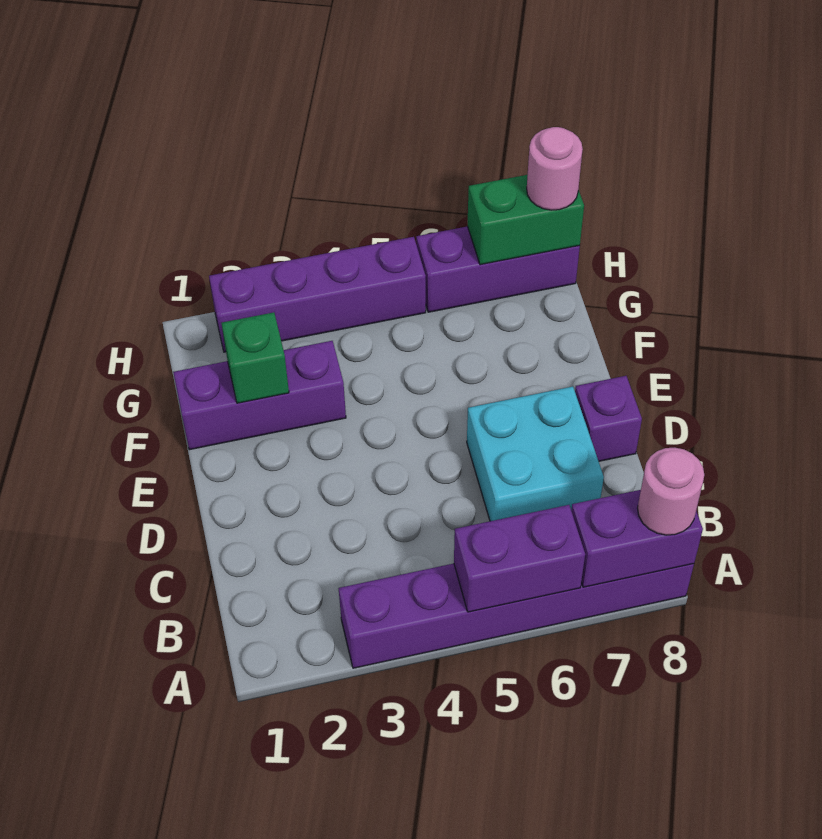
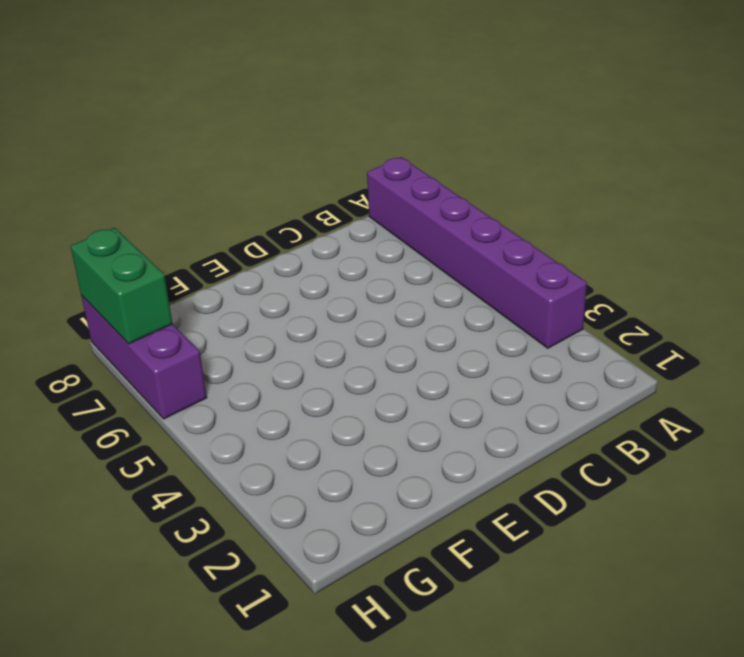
none -> cyan brick C6:D7 level 1
none -> purple brick D8 level 1
none -> purple brick F1:F3 level 1

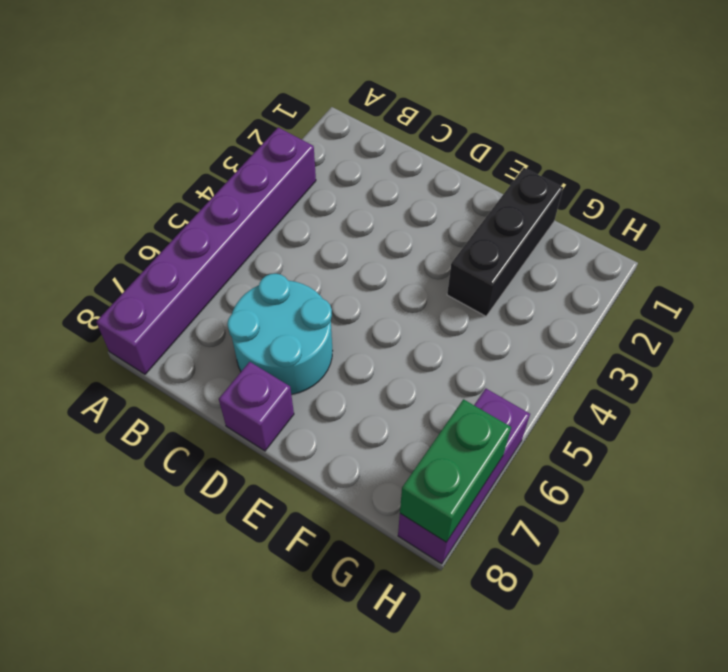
cyan round brick C6:D7 level 1 -> cyan brick C6:D7 level 1
black brick F1:F3 level 1 -> purple brick F1:F3 level 1
none -> purple brick H2:H5 level 1
none -> purple brick A5:A6 level 2
none -> purple brick A7:A8 level 2

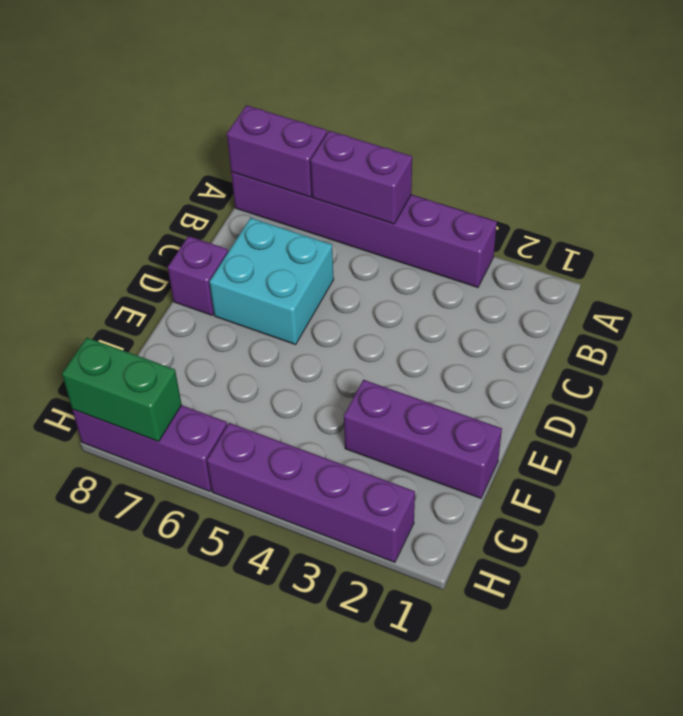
none -> green brick F2 level 2
none -> pink round brick A8 level 3
none -> pink round brick H8 level 3

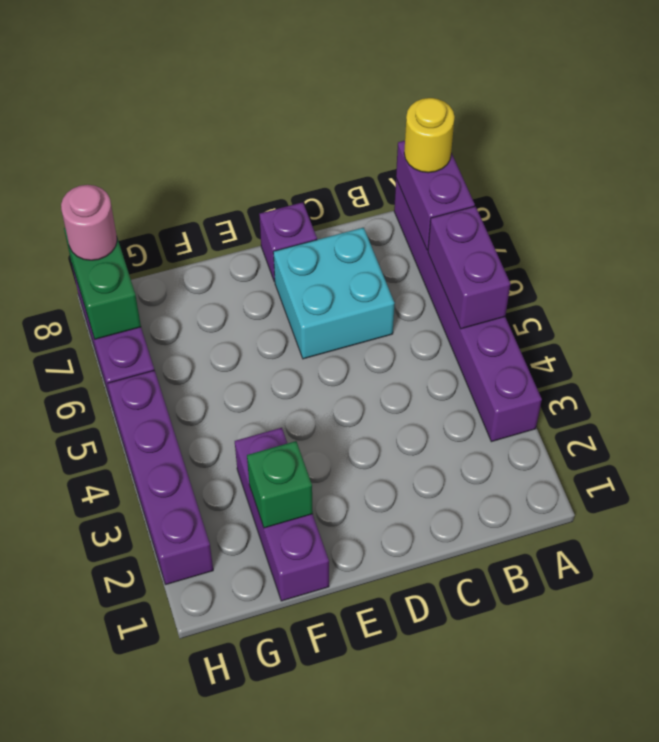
yellow round brick A8 level 3 -> pink round brick A8 level 3

